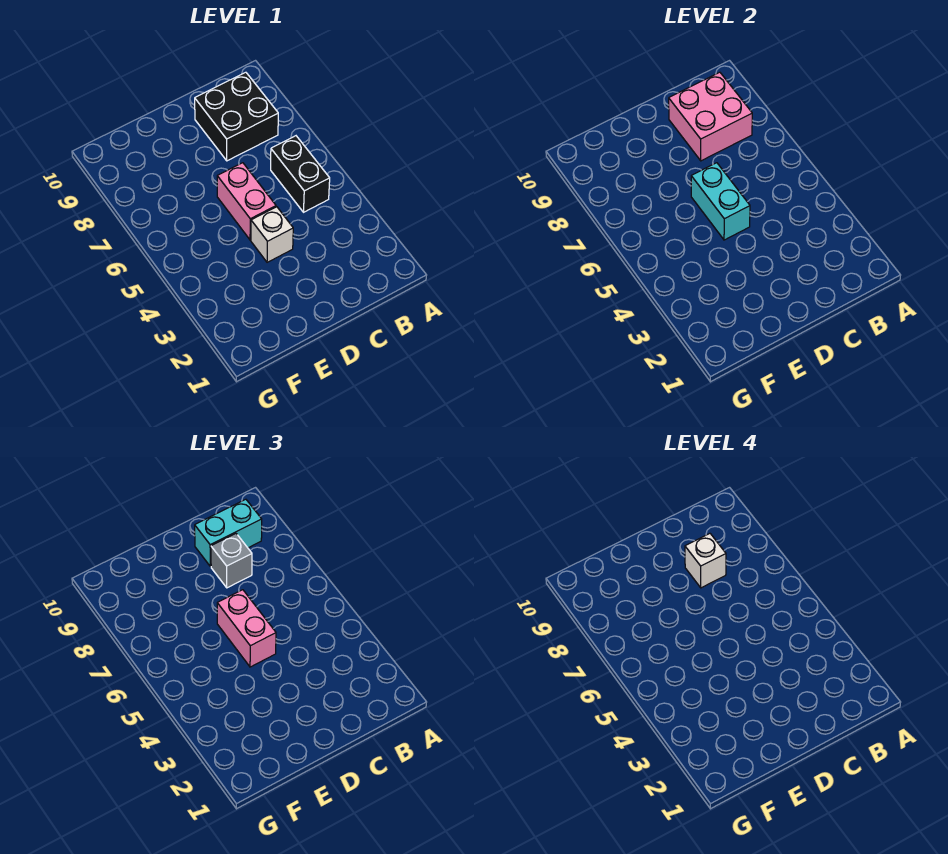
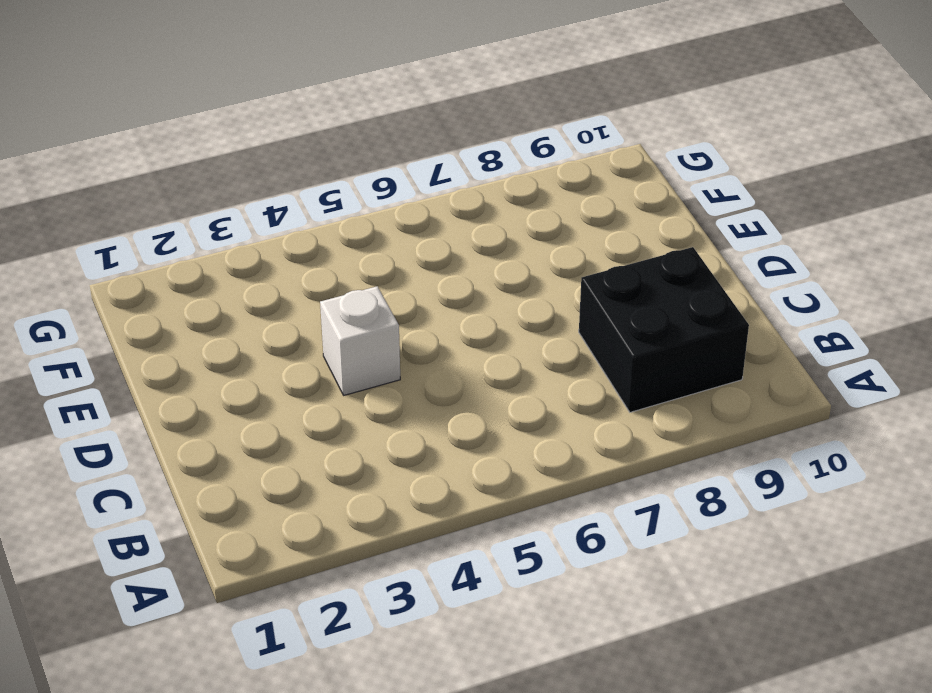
none -> black brick B5:B6 level 1
none -> pink brick D5:D6 level 1

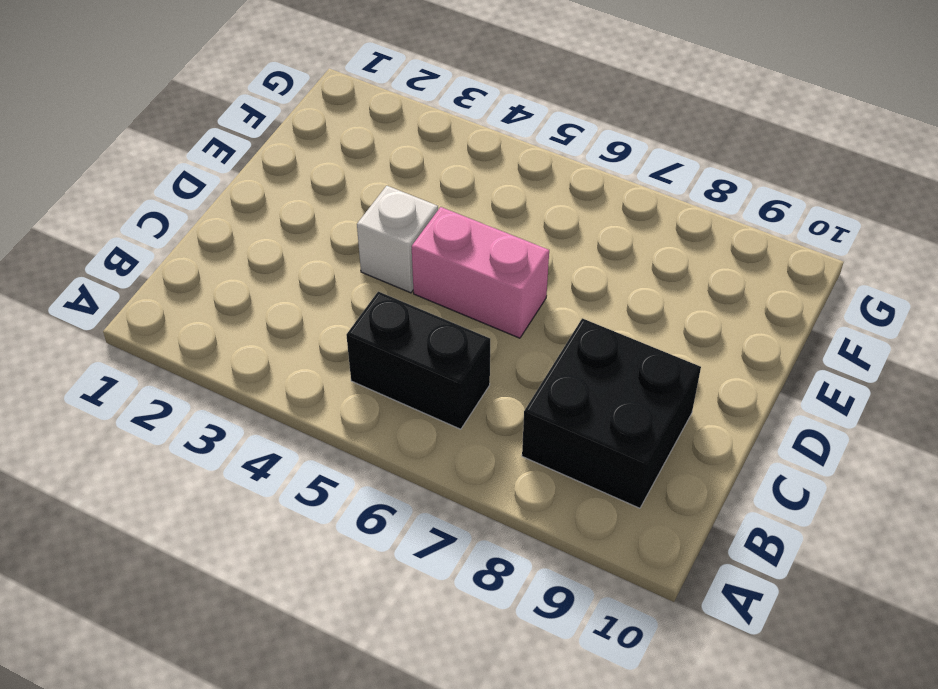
none -> pink brick B8:C9 level 2
none -> cyan brick D5:D6 level 2

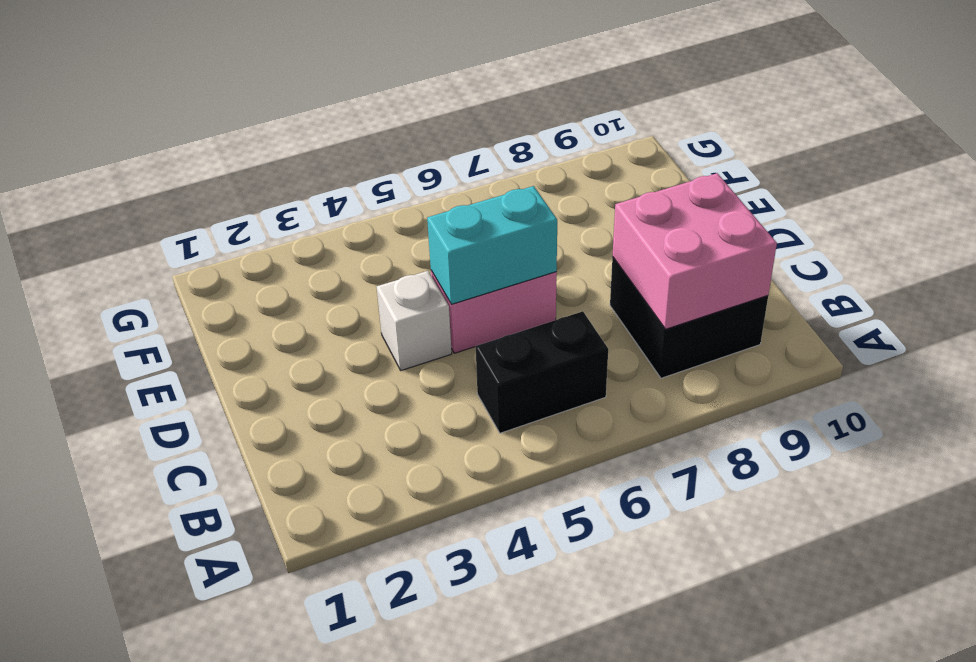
none -> cyan brick B9:C9 level 3
none -> grey brick C8 level 3

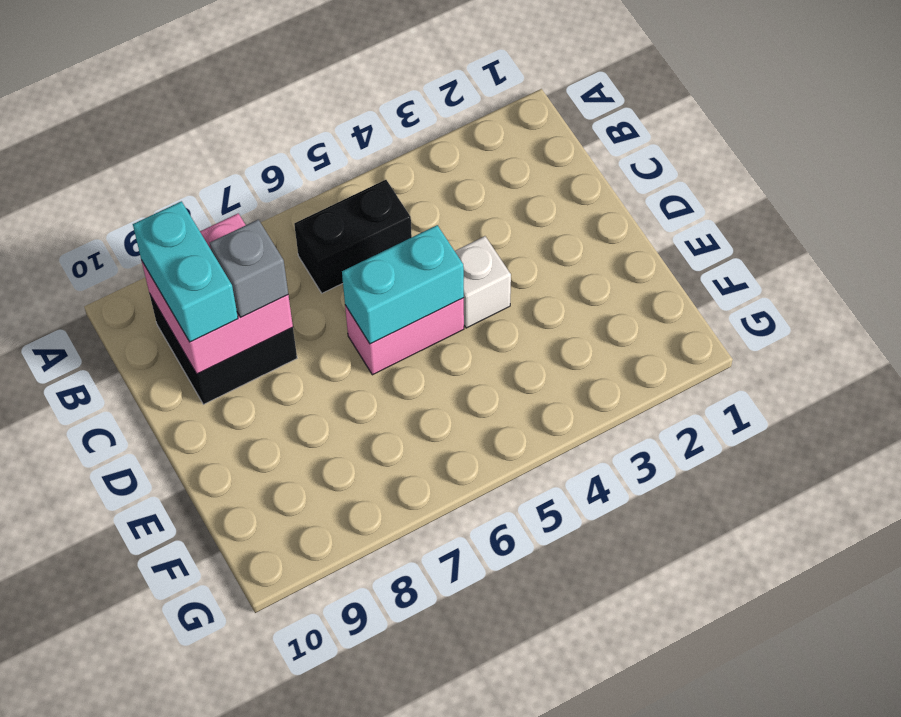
none -> pink brick D5:D6 level 3
none -> white brick C8 level 4

